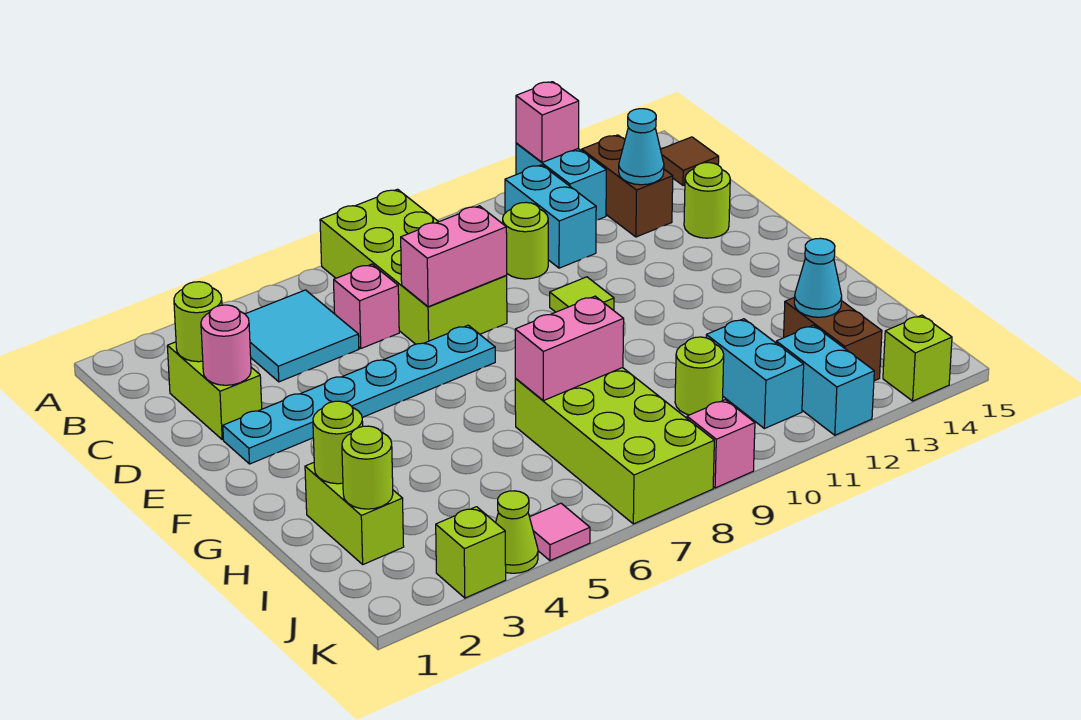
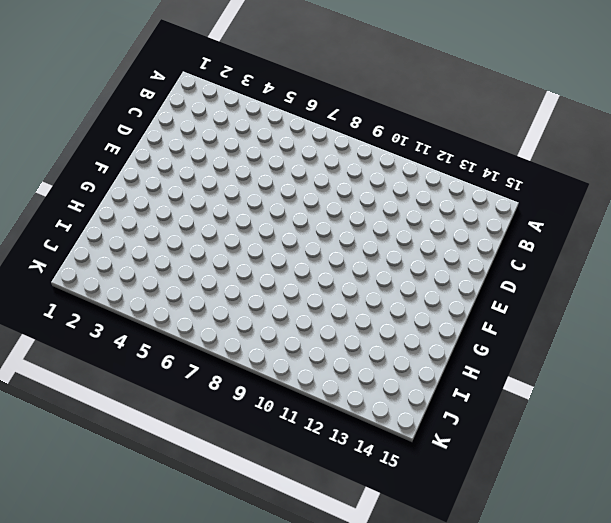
none -> lime brick A7:D8 level 1
none -> cyan brick A12:B12 level 1
none -> cyan tile B4:C5 level 1
none -> cyan brick B11:C11 level 1

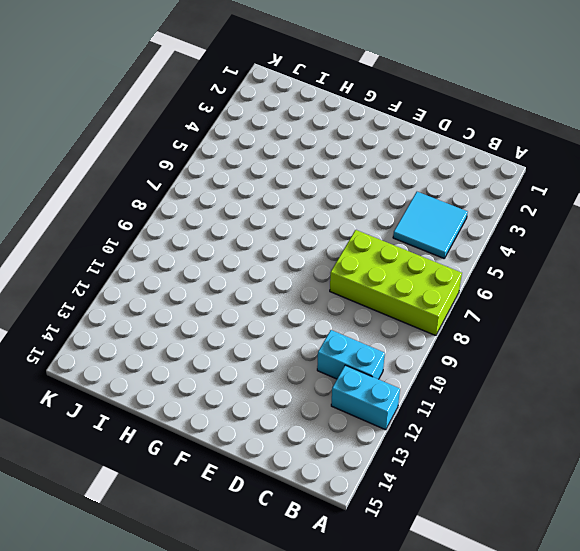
none -> brown brick B13:C13 level 1
none -> brown tile B15 level 1
none -> lime brick C2:D2 level 1
none -> pink brick C6 level 1

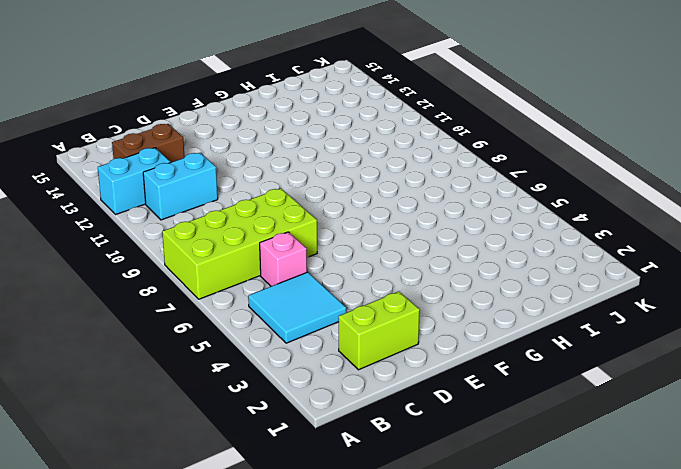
none -> brown tile B15 level 1
none -> lime round brick C10 level 1
none -> lime round brick D14 level 1
none -> cyan plate E2:E7 level 1

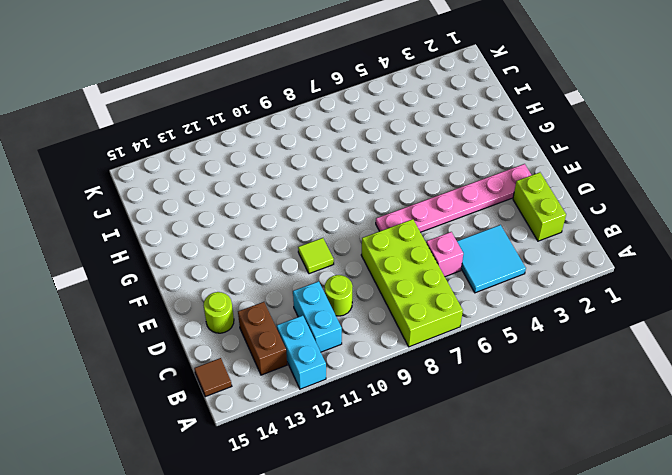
pink plate E2:E7 level 1 -> cyan plate E2:E7 level 1
none -> lime brick H2:I2 level 1
none -> lime brick H7:K8 level 1
none -> lime round brick I10 level 1
none -> cyan brick I11:J11 level 1

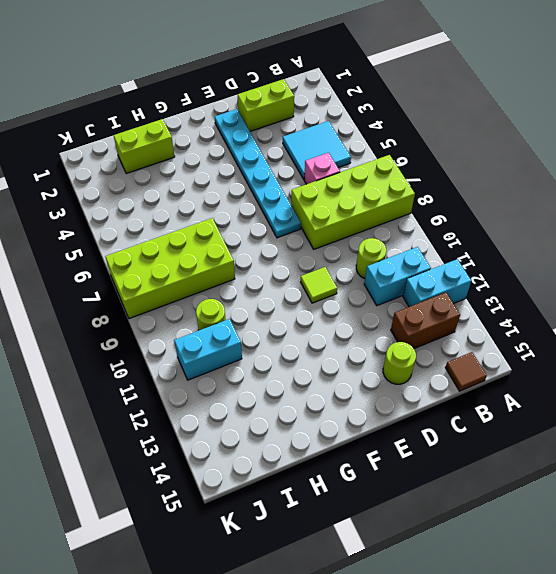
none -> brown brick I13:J13 level 1
none -> cyan brick J12:K12 level 1
none -> lime brick K3 level 1
none -> lime cone K4 level 1

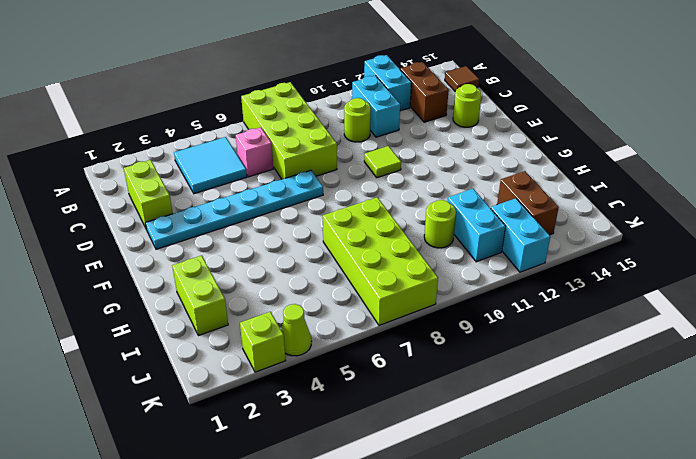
none -> pink tile K5 level 1
none -> pink brick K9 level 1
none -> lime brick K14 level 1
none -> pink brick A12 level 2

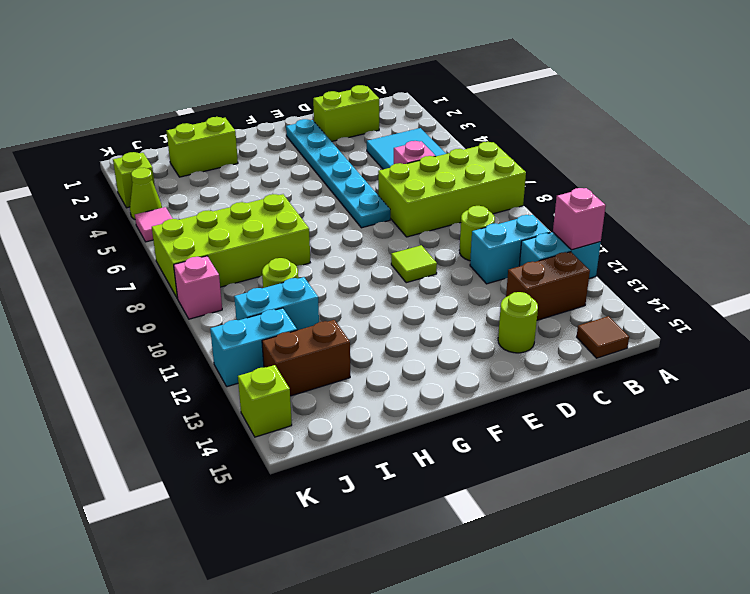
none -> lime round brick C2 level 2
none -> cyan cone C13 level 2
none -> pink round brick D2 level 2
none -> pink brick D7:D8 level 2

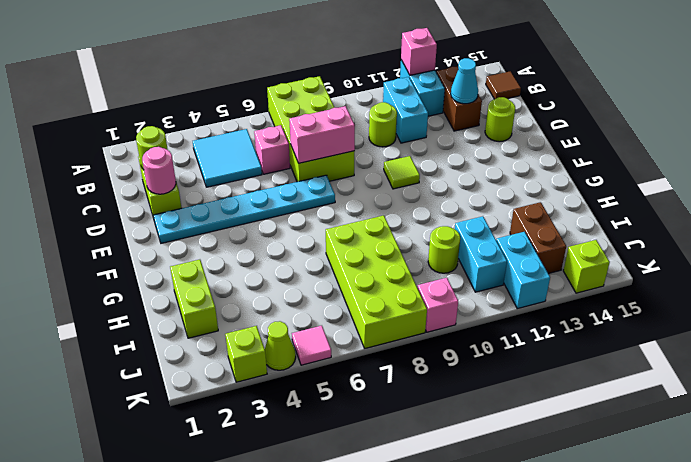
none -> lime round brick H2 level 2
none -> pink brick H7:H8 level 2
none -> lime round brick I2 level 2
none -> cyan cone I13 level 2

